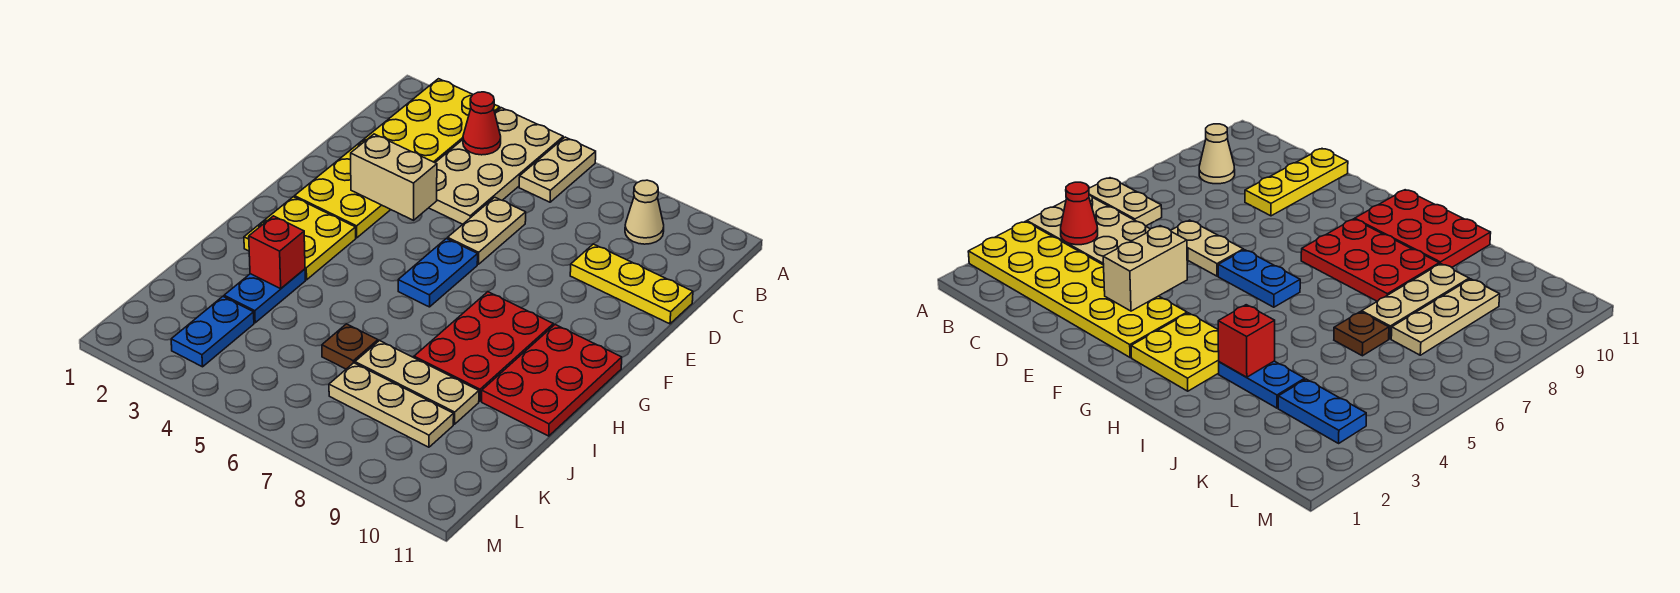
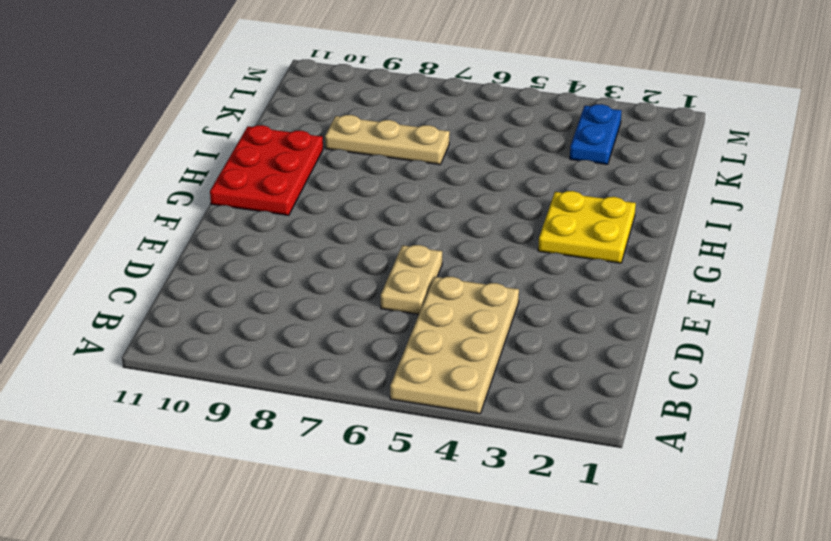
none -> yellow plate A2:F3 level 1
none -> tan plate A6:B6 level 1
none -> tan cone B9 level 1

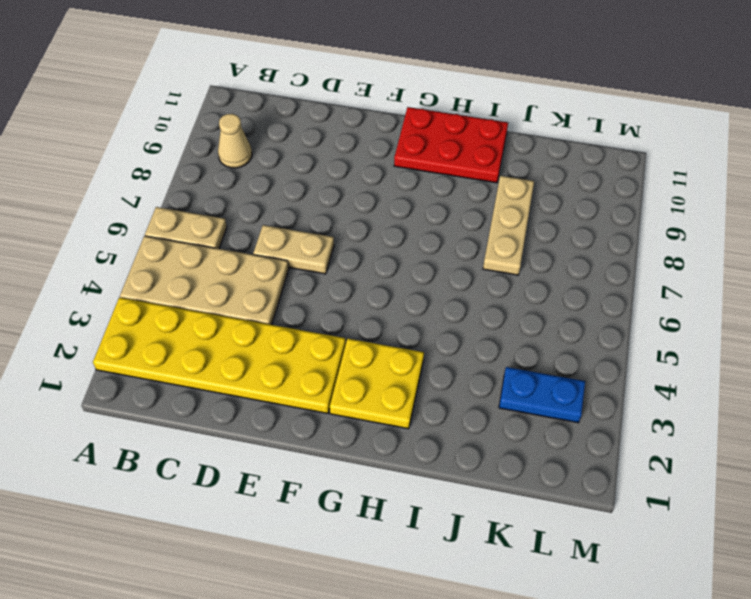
none -> yellow plate D9:D11 level 1
none -> blue plate F6:G6 level 1
none -> red plate G8:I9 level 1

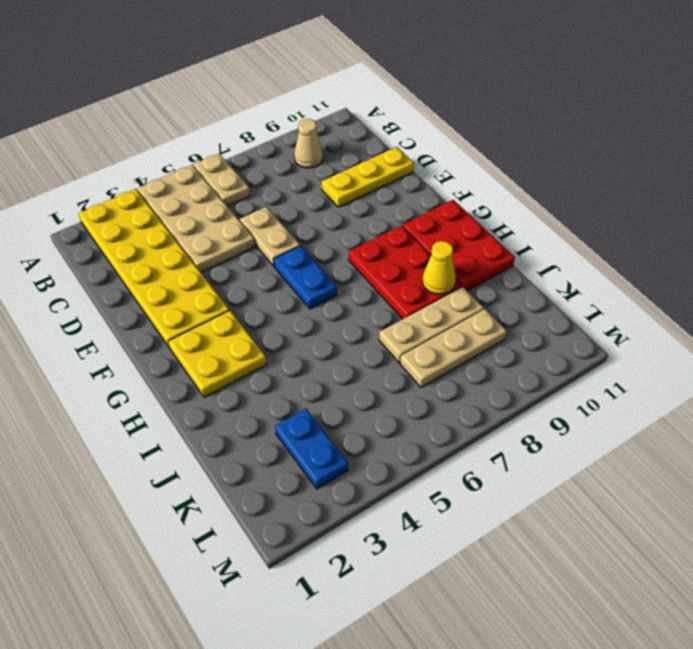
yellow cone I9 level 2 -> none
none -> blue plate I3:J3 level 1
none -> brown plate J6 level 1
none -> red cone B4 level 2

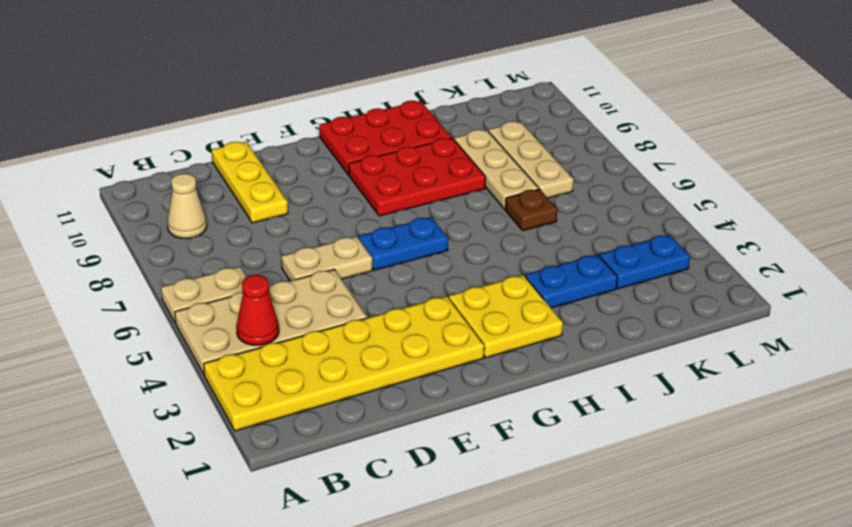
none -> tan brick E3:E4 level 2
none -> red brick I3 level 2

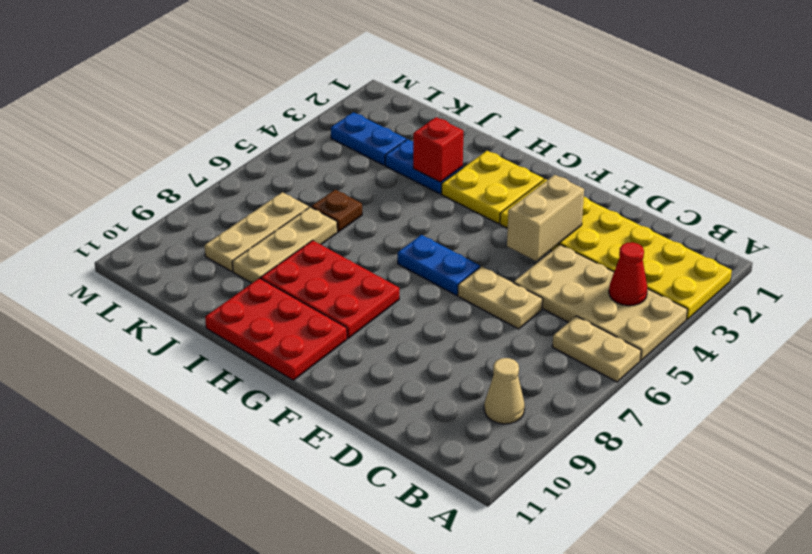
none -> yellow plate D9:D11 level 1

